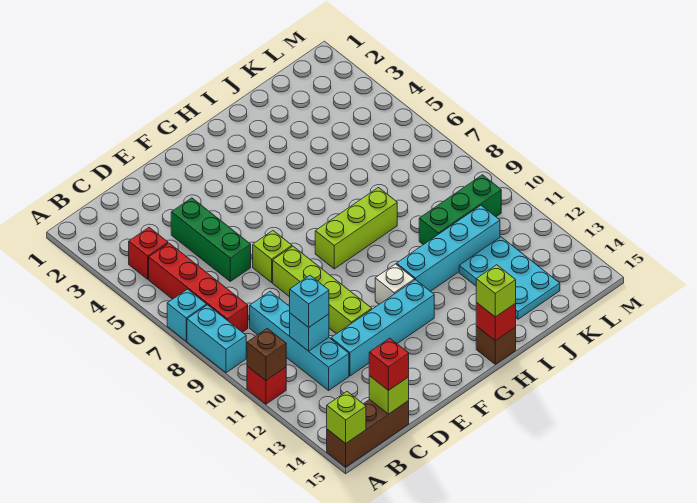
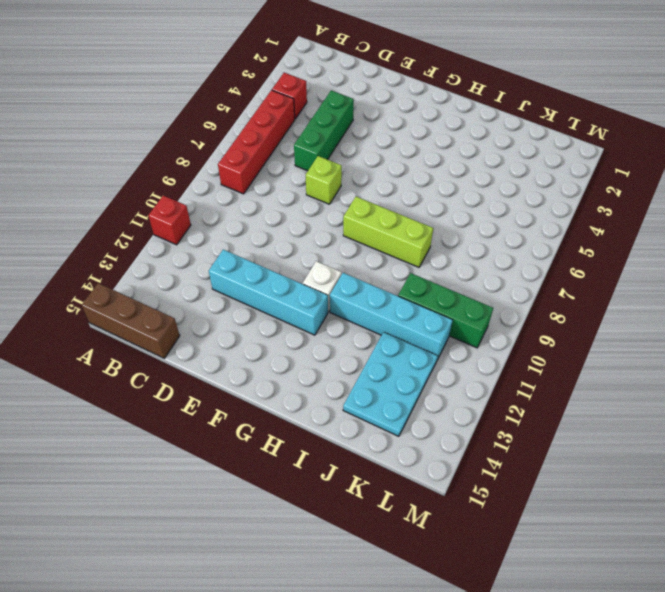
none -> cyan brick A7 level 1
none -> cyan brick A8:A9 level 1
none -> cyan brick C9:C12 level 1

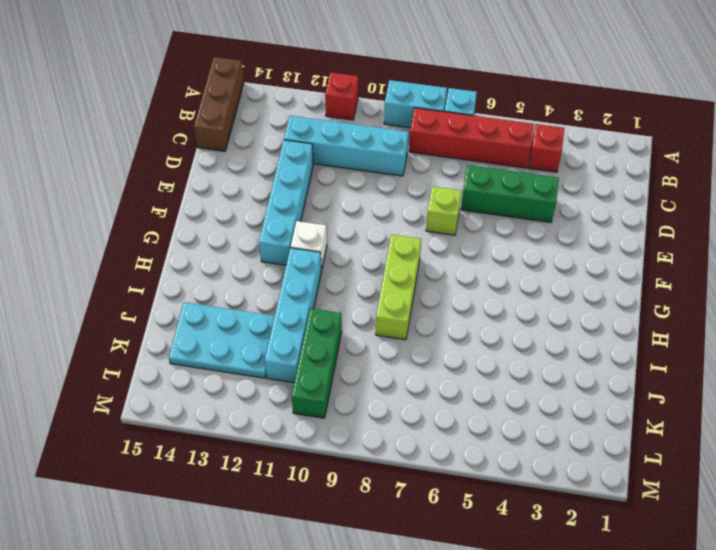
none -> lime brick E8:E11 level 1
none -> brown brick H15 level 1
none -> brown brick A11 level 2

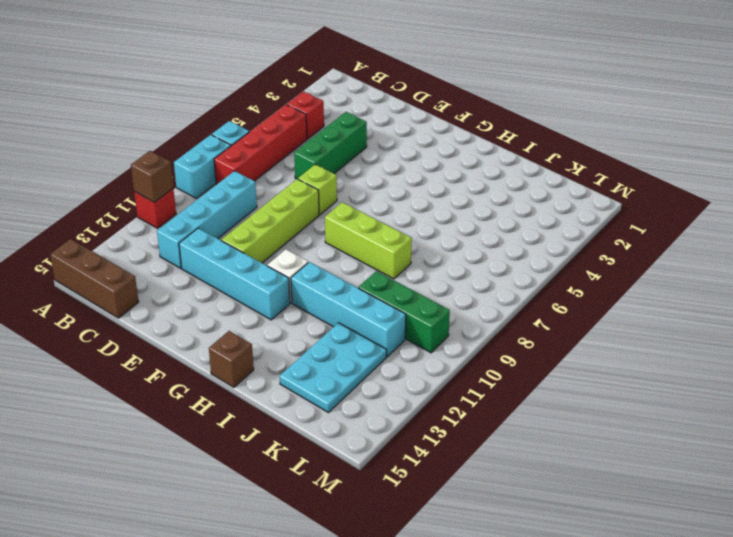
none -> lime brick A15 level 2
none -> cyan brick C11 level 2
none -> lime brick C15 level 2

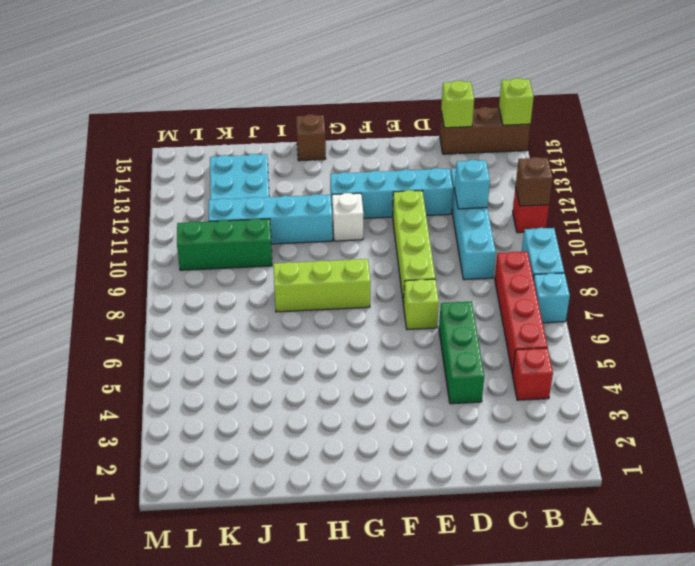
none -> red brick H15 level 2
none -> cyan brick C11 level 3
none -> red brick C15 level 3

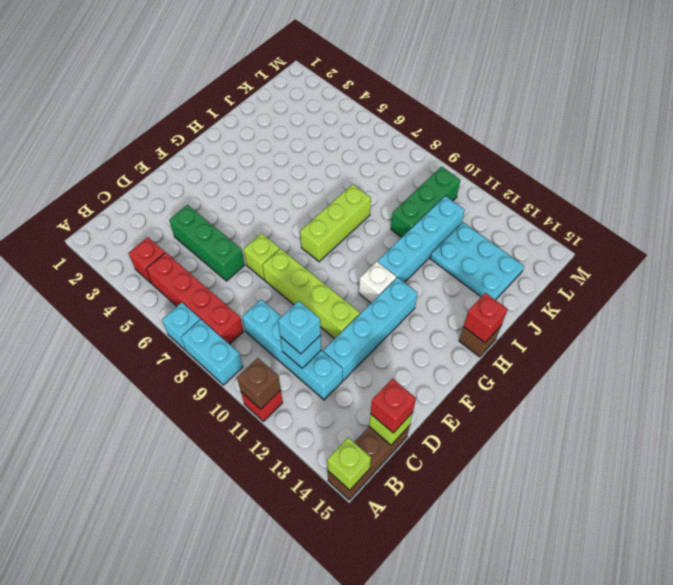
none -> lime brick H15 level 3

